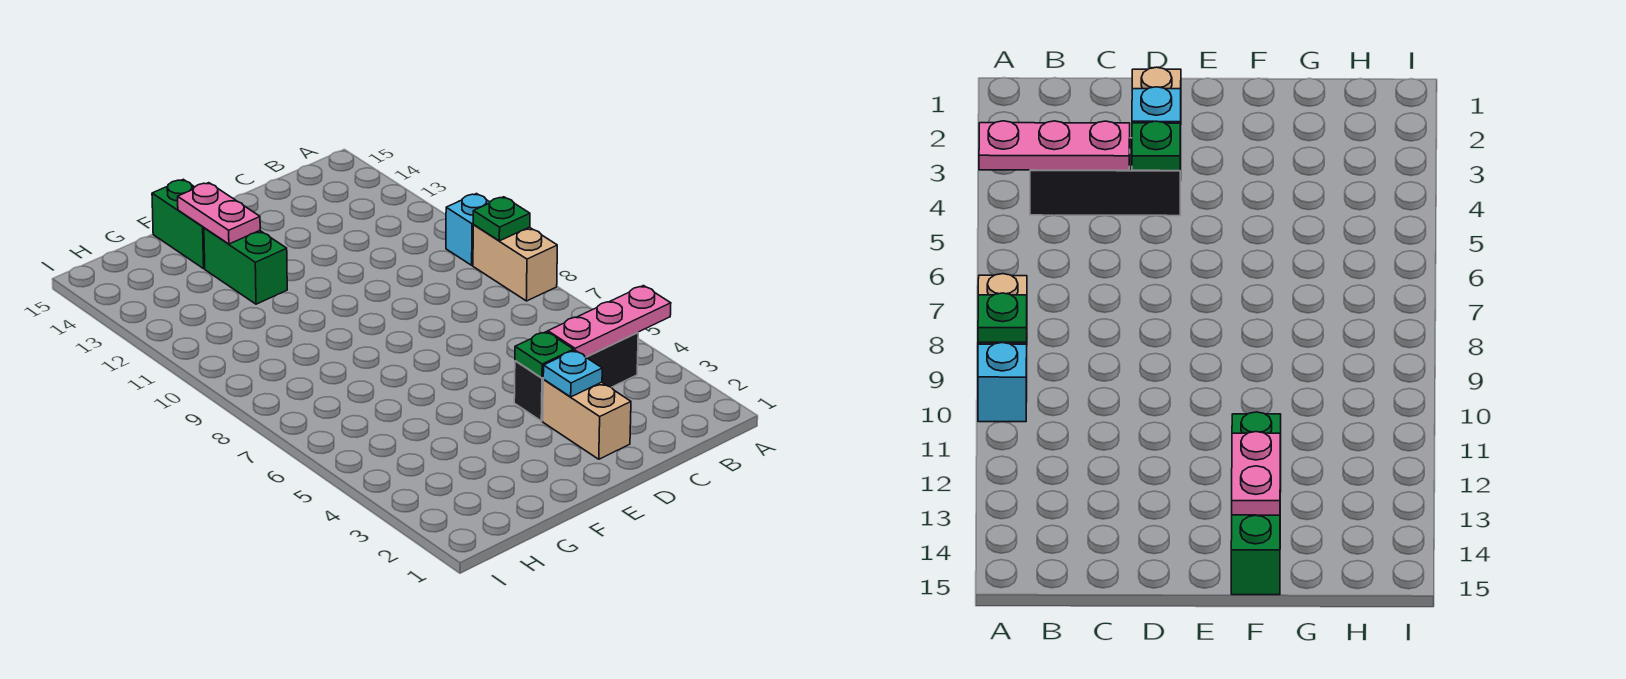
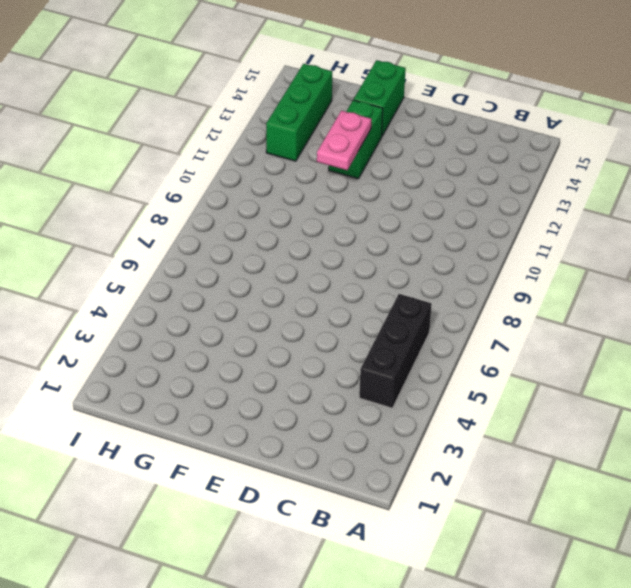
black brick B4:B6 level 1 -> black brick B4:D4 level 1
pink plate F11:F12 level 2 -> pink plate F13:F14 level 2
green brick H12:H14 level 1 -> none
none -> tan brick A8:A9 level 1
none -> cyan brick A10 level 1

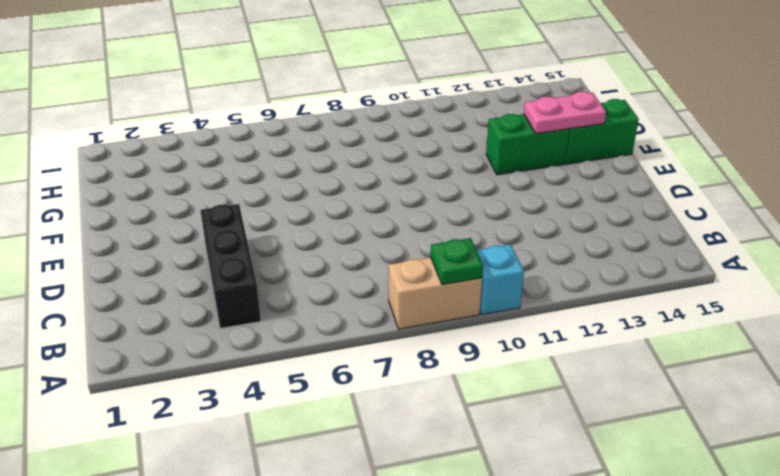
none -> tan brick D2:D3 level 1
none -> pink plate A4:C4 level 2

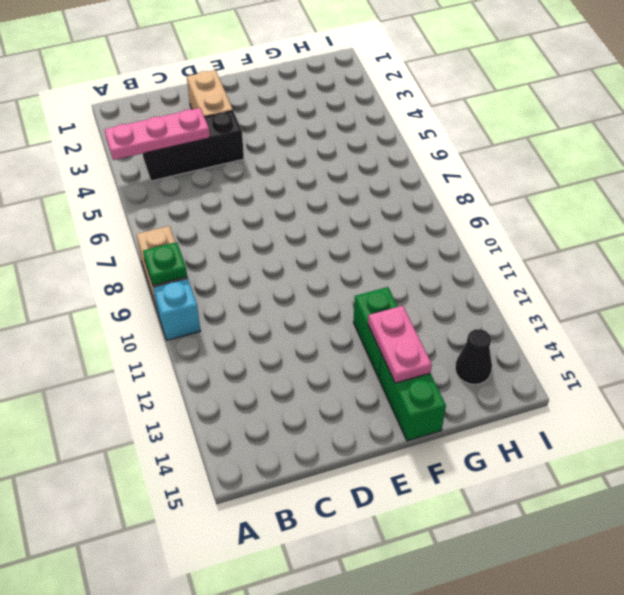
black cone H14 level 1 -> none
none -> cyan plate D3 level 2
none -> green plate D4 level 2

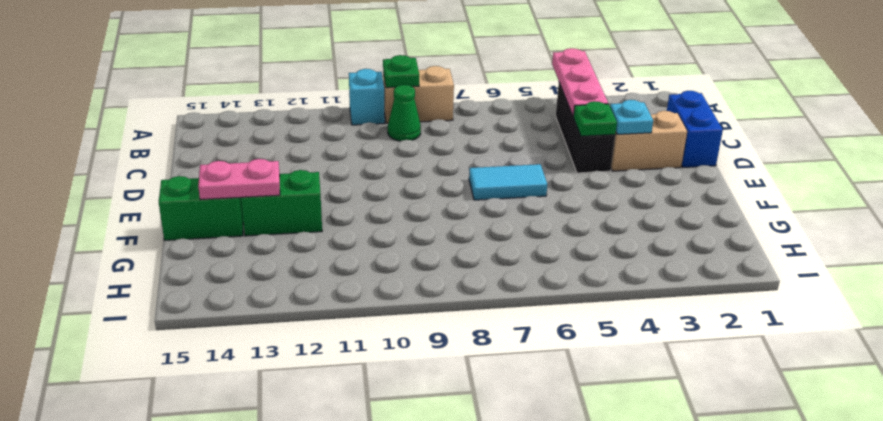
green cone B9 level 1 -> none
blue brick C1:D1 level 1 -> none
cyan tile E6:E7 level 1 -> none

